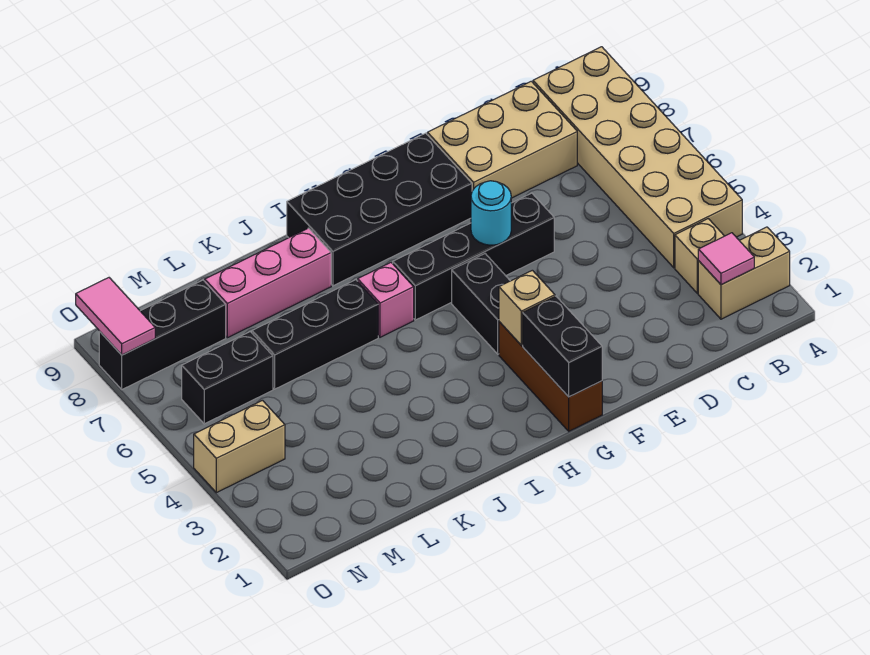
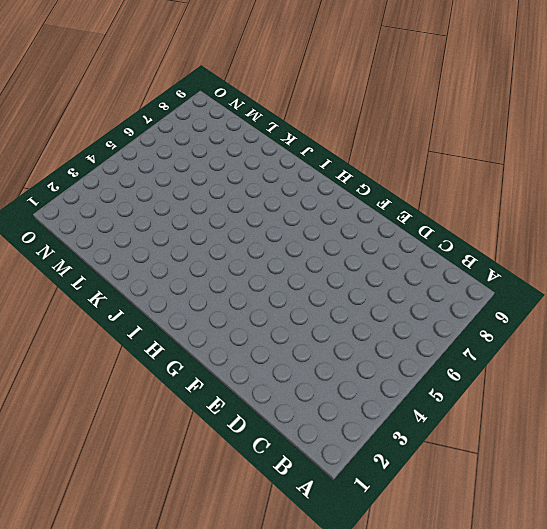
none -> tan brick A2:B2 level 1
none -> tan brick A4:B9 level 1
none -> tan brick B3 level 1

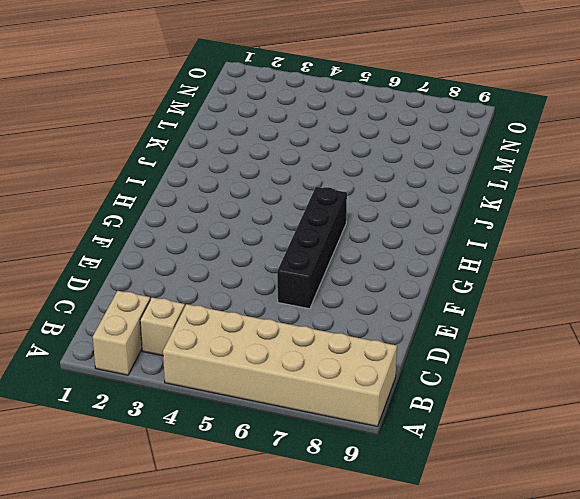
none -> tan brick C8:E9 level 1
none -> black brick F8:I9 level 1
none -> brown brick G1:G3 level 1

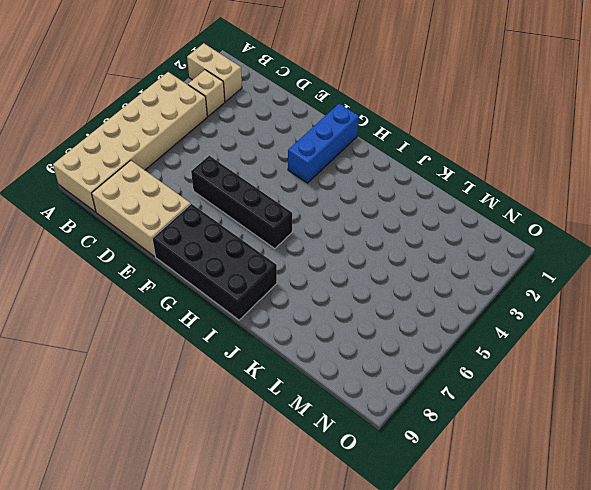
blue brick G1:G3 level 1 -> brown brick G1:G3 level 1
none -> black brick G4:G5 level 1
none -> pink brick I6 level 1
none -> black brick J6:L6 level 1

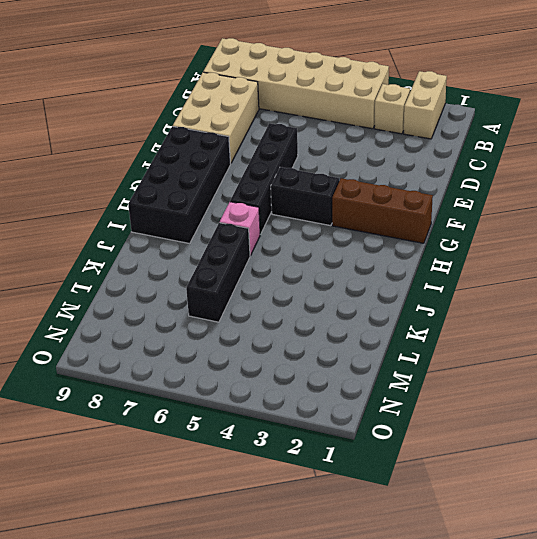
none -> pink brick J8:L8 level 1
none -> black brick M6:N6 level 1
none -> black brick M8:O8 level 1

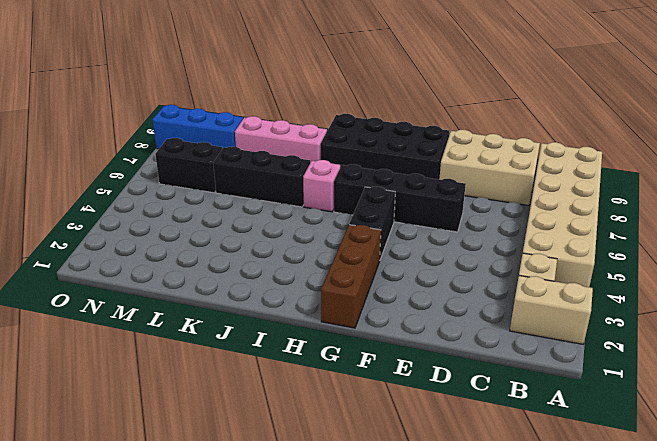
blue brick M8:O8 level 1 -> black brick M8:O8 level 1
none -> tan brick N4:O4 level 1
none -> pink tile B2 level 2
none -> cyan round brick F6 level 2

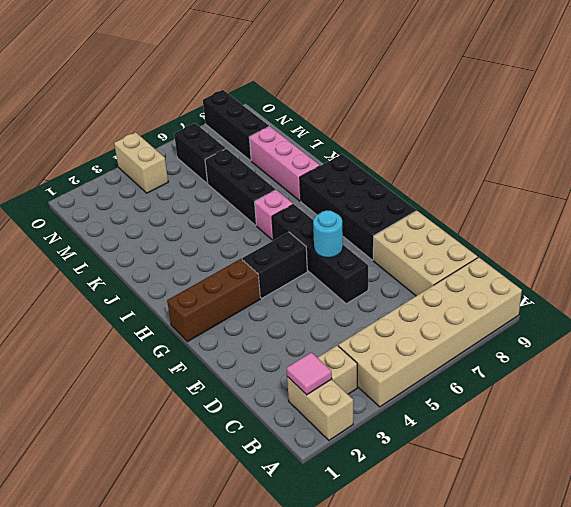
none -> black brick G1:G2 level 2
none -> tan brick G3 level 2
none -> pink tile O8:O9 level 2

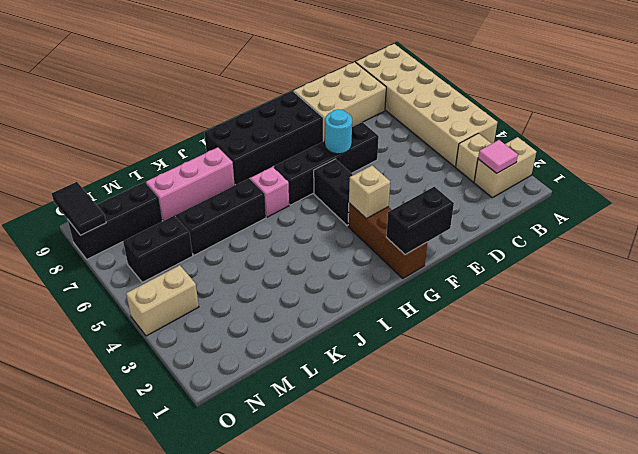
black brick F1:G1 level 2 -> black brick G1:G2 level 2
black tile O8:O9 level 2 -> pink tile O8:O9 level 2

